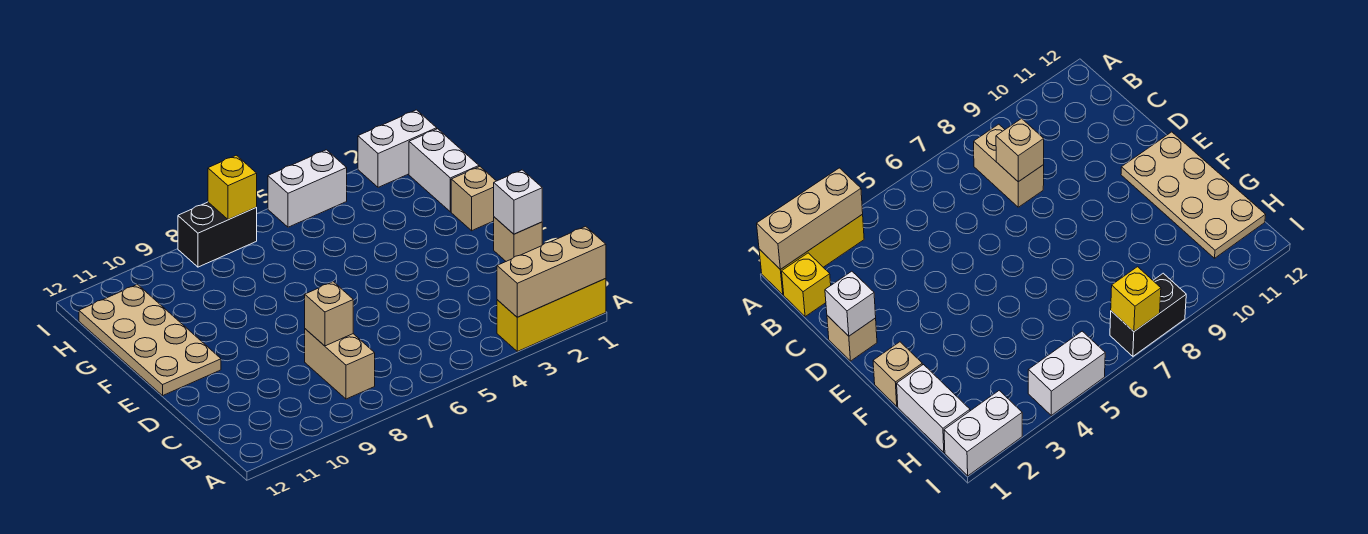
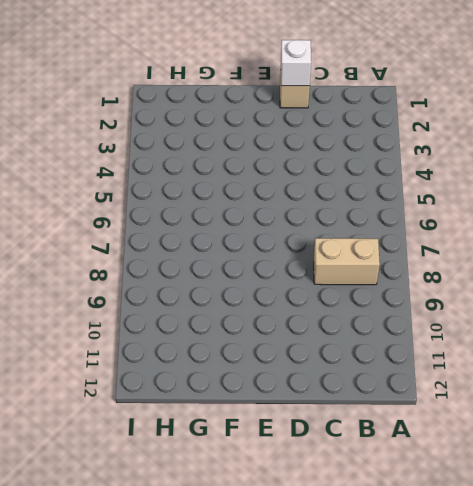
none -> yellow brick A1:A3 level 1
none -> yellow brick B1 level 1
none -> tan plate E11:H12 level 1

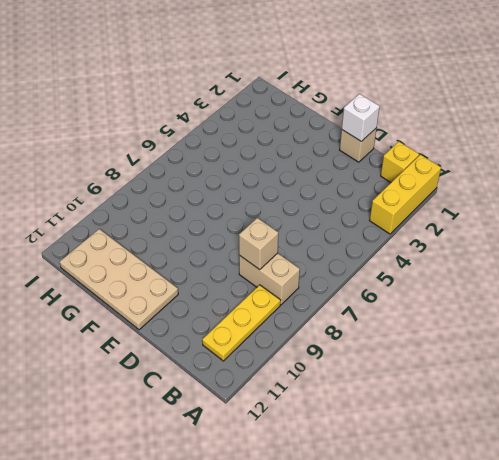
yellow plate B9:B11 level 1 -> none
none -> tan brick F1 level 1
none -> white brick G1:H1 level 1
none -> white brick I1:I2 level 1

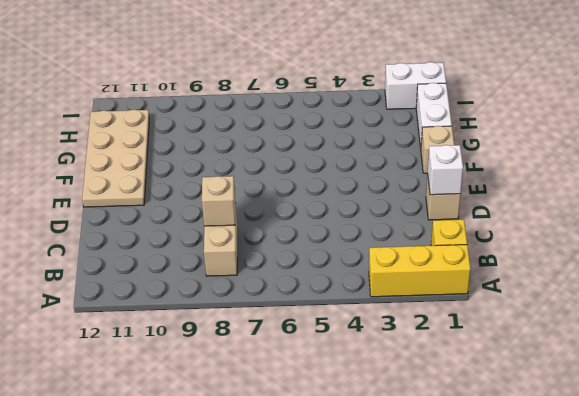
none -> white brick I4:I5 level 1
none -> black brick I7:I8 level 1
none -> tan brick A1:A3 level 2

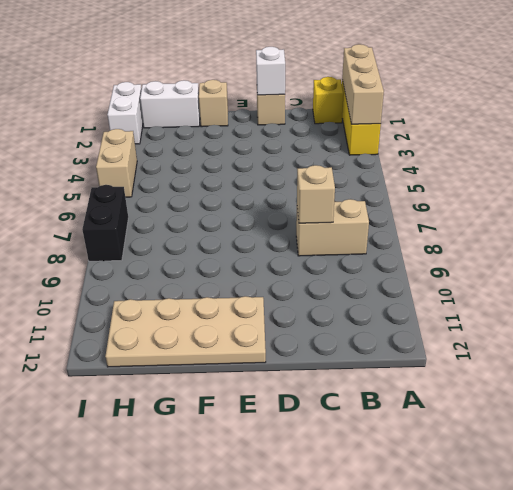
tan brick I4:I5 level 1 -> white brick I4:I5 level 1
none -> yellow brick I7 level 2

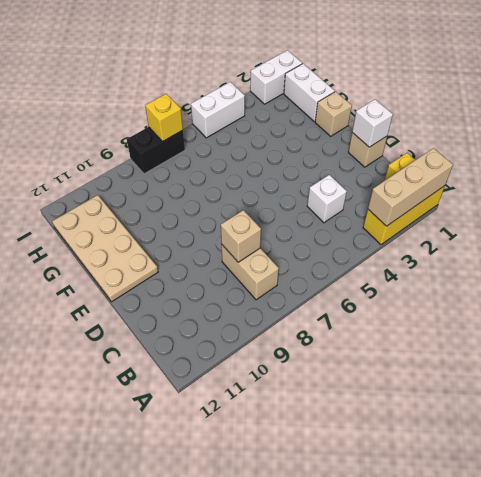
white brick C4 level 1 -> none

